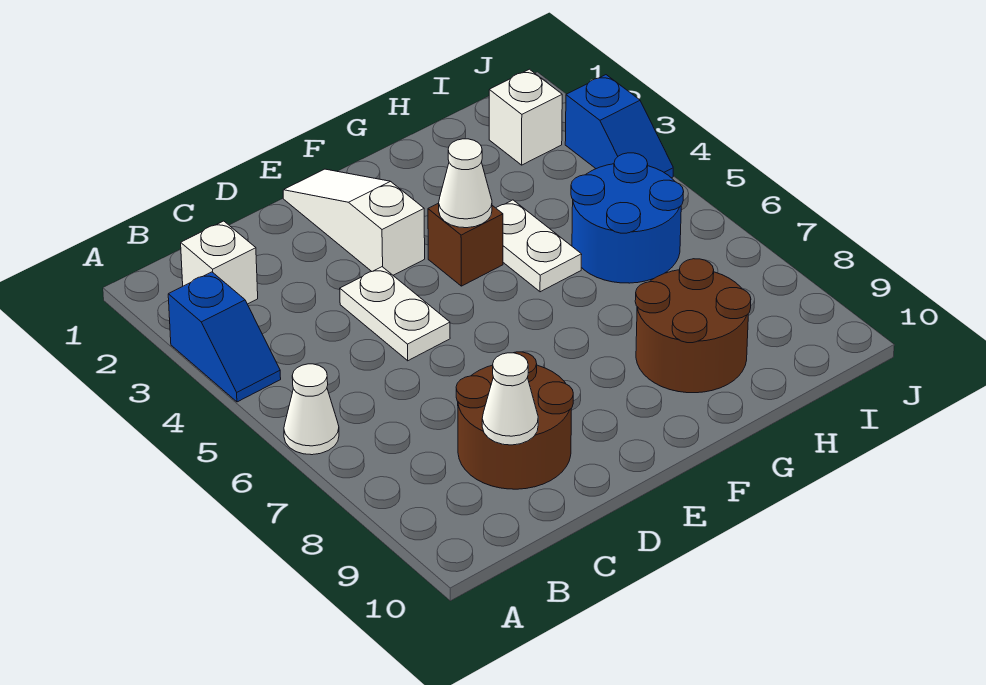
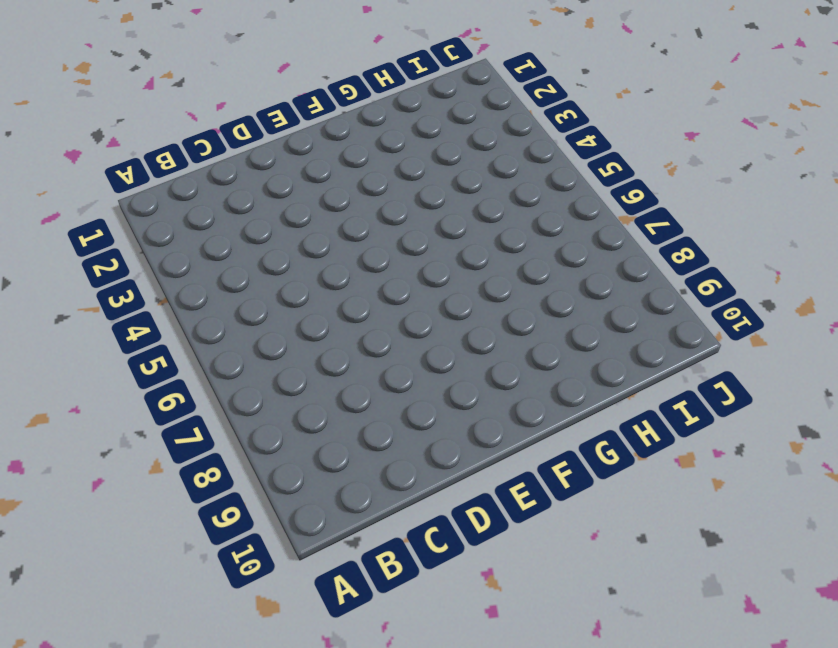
none -> blue slope A3:A4 level 1 top 3
none -> white cone A6 level 1
none -> white brick B2 level 1

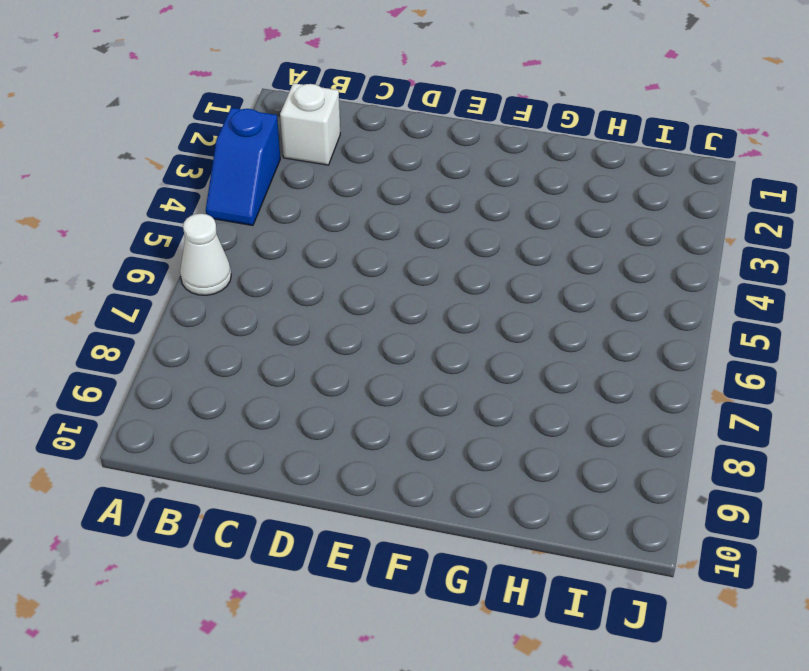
none -> brown round brick C8:D9 level 1
none -> white plate D4:D5 level 1
none -> white slope E1:E3 level 1 top 3

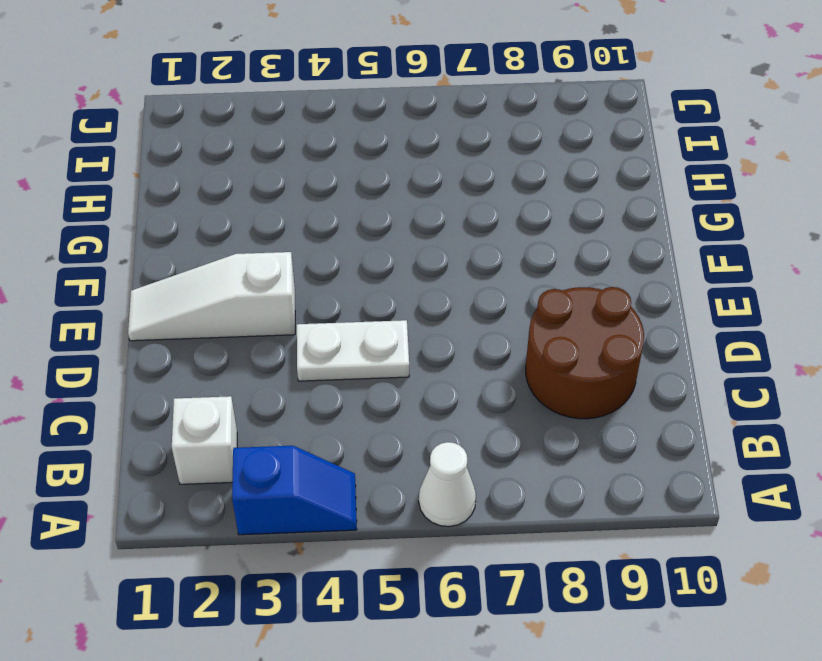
none -> brown brick F4 level 1
none -> white plate G4:G5 level 1
none -> brown round brick G8:H9 level 1

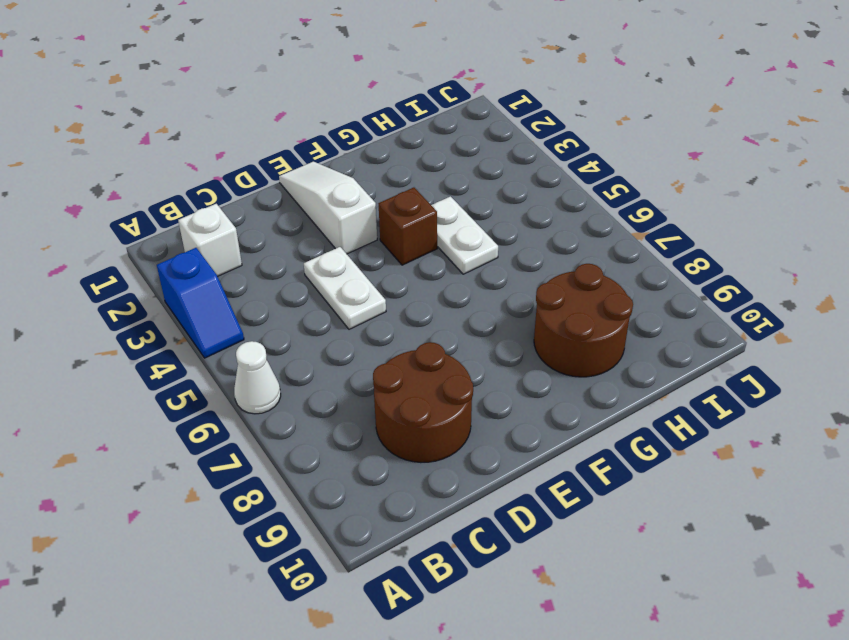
none -> blue round brick H5:I6 level 1
none -> white brick I2 level 1
none -> blue slope J3:J4 level 1 top 3

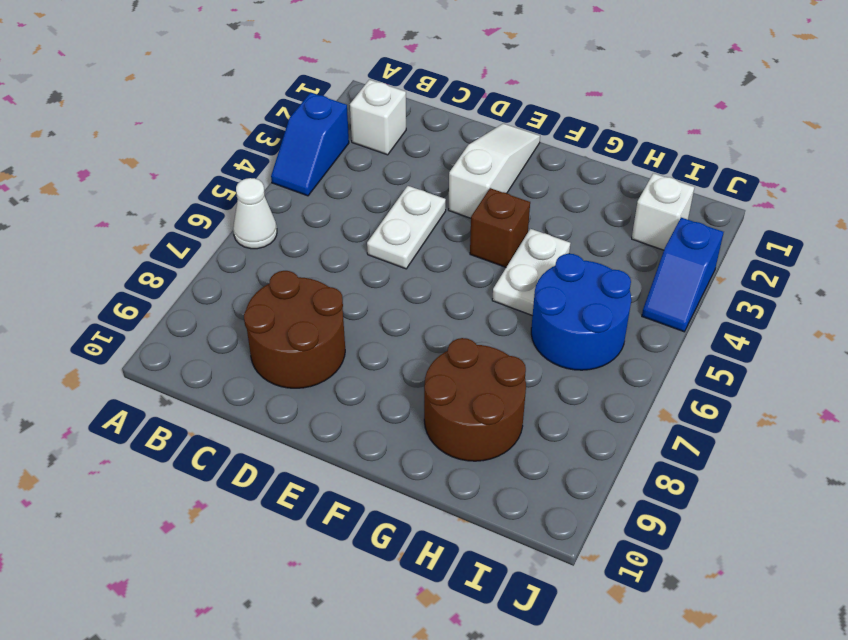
none -> white cone C9 level 2
none -> white cone F4 level 2

